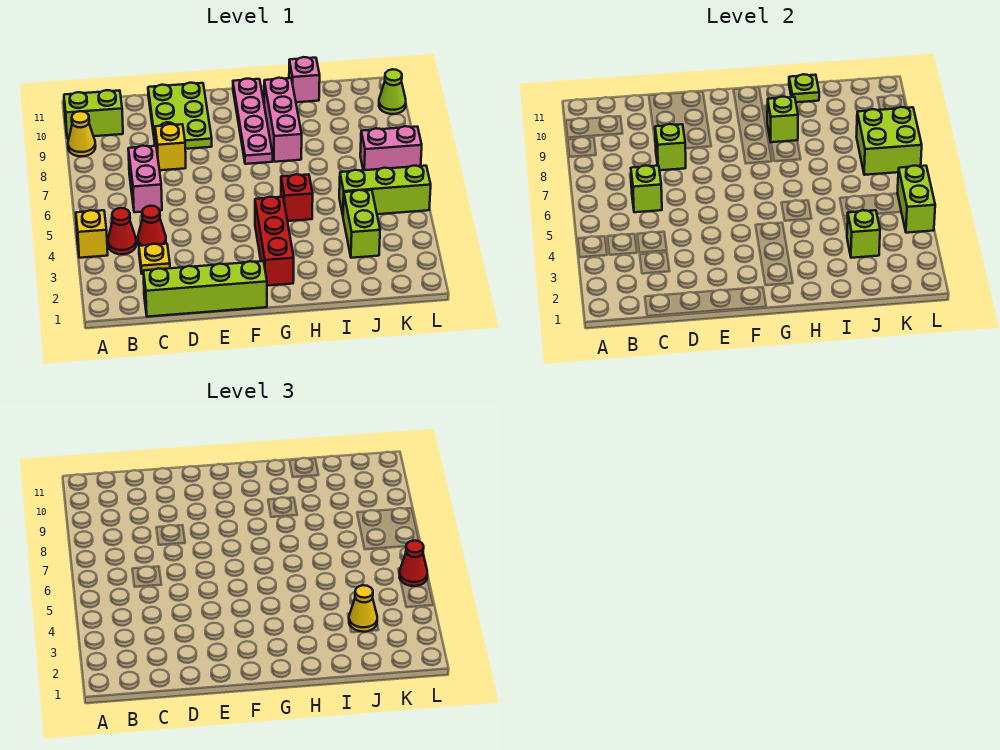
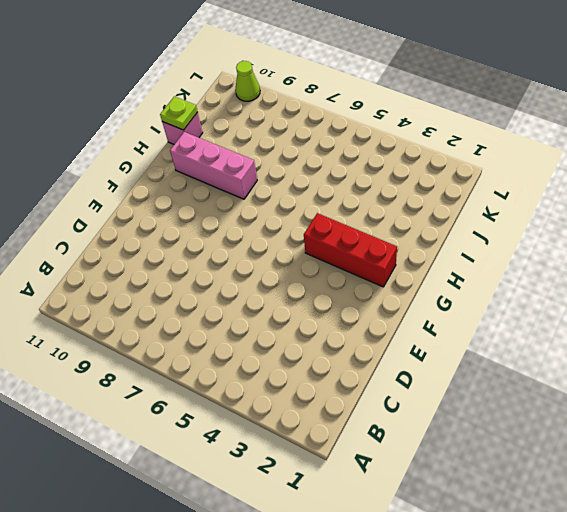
none -> yellow brick A4 level 1
none -> yellow cone A9 level 1
none -> lime brick A10:B10 level 1

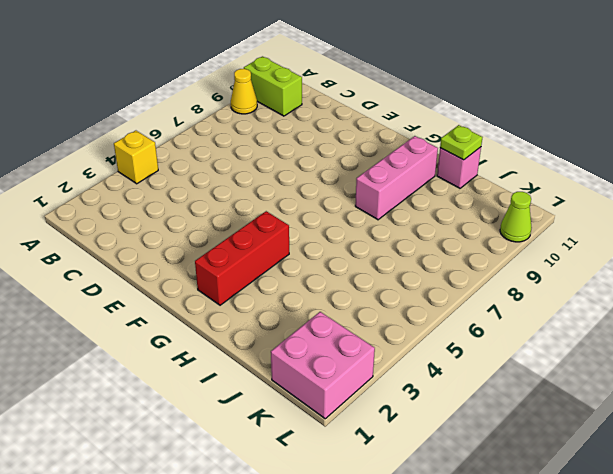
pink brick K1:L2 level 1 -> none
none -> red cone B4 level 1
none -> lime brick C1:F1 level 1
none -> yellow plate C3 level 1

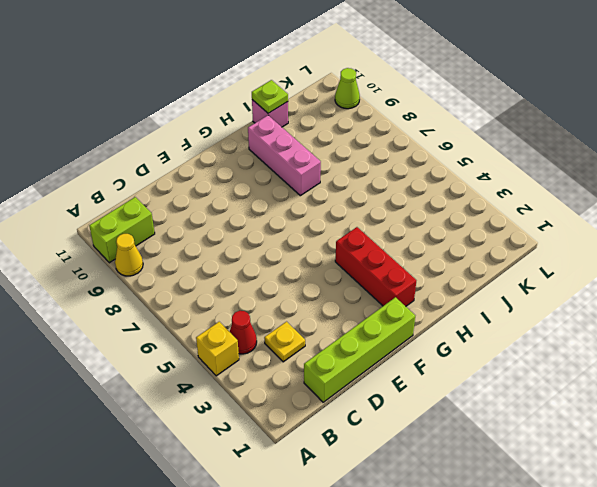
none -> red cone C4 level 1
none -> pink brick C6:C7 level 1
none -> yellow brick D8 level 1

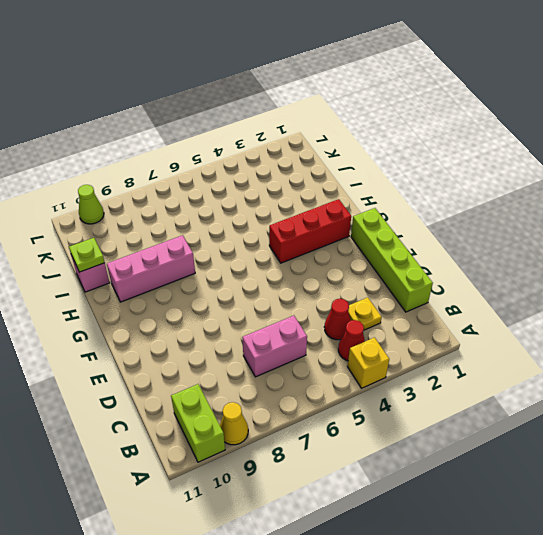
none -> yellow brick D8 level 1
none -> lime plate D9:E11 level 1
none -> pink plate G8:G11 level 1

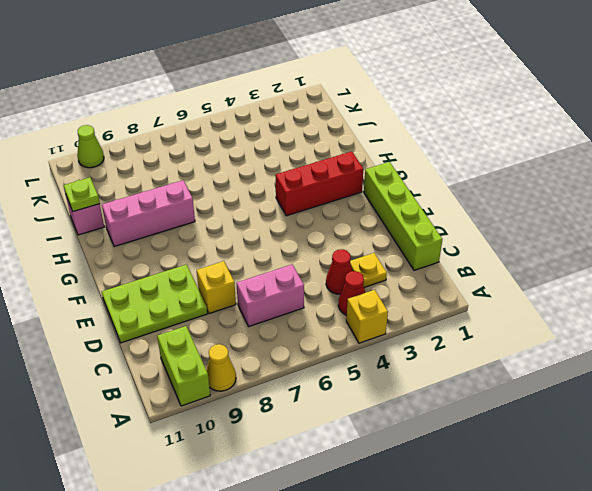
none -> pink plate G8:G11 level 1
none -> red brick H5 level 1
none -> lime brick J3:J4 level 1

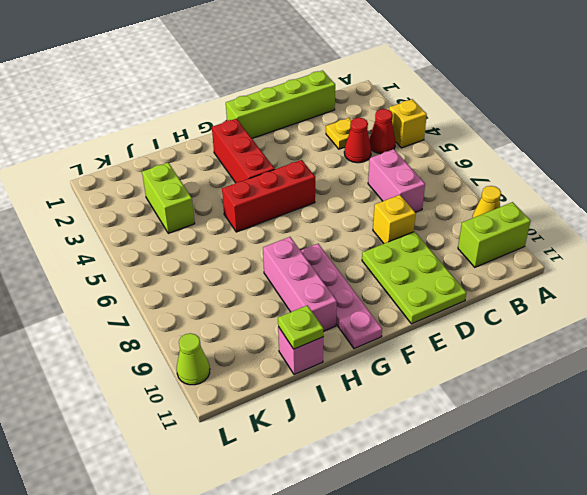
red brick F5:H5 level 1 -> red brick H5 level 1
none -> lime brick J5:L5 level 1
none -> pink brick K7:L7 level 1
none -> lime brick C6 level 2

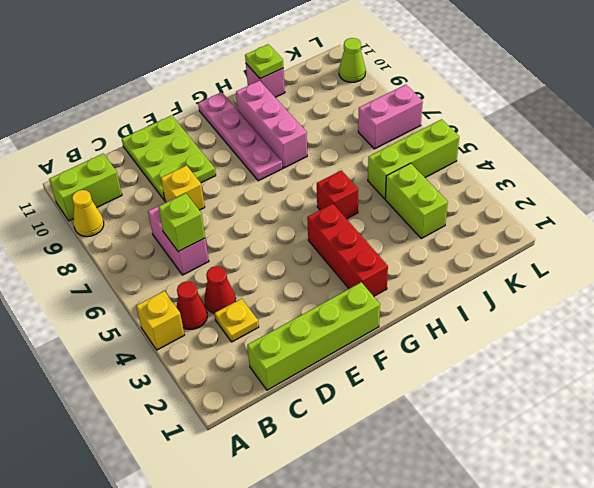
none -> lime brick D8 level 2
none -> lime brick H9 level 2
none -> lime brick J3 level 2

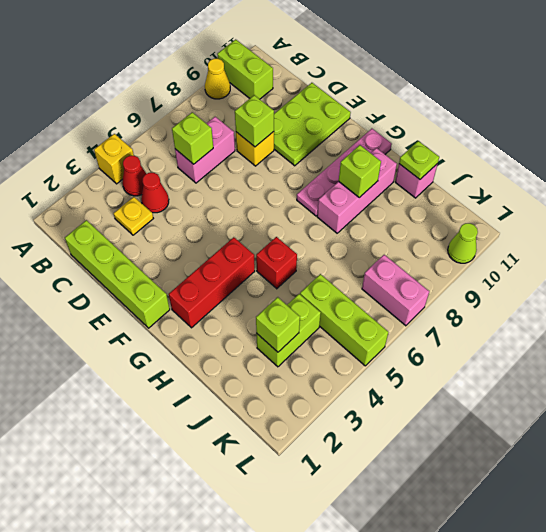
none -> lime brick K7:L8 level 2
none -> lime brick L4:L5 level 2
none -> yellow cone J3 level 3

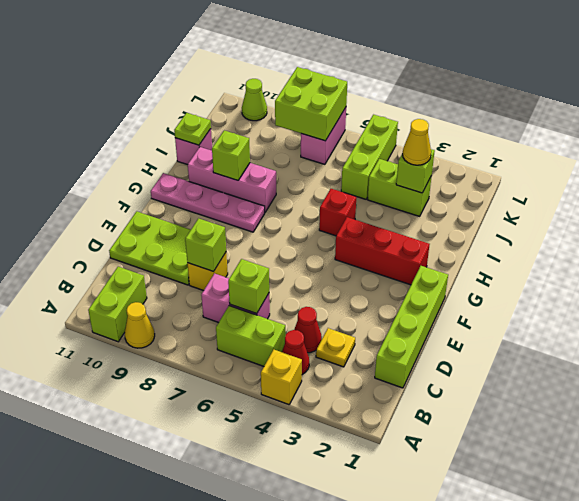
lime brick B5:B6 level 1 -> lime brick L4:L5 level 2
none -> red cone L5 level 3

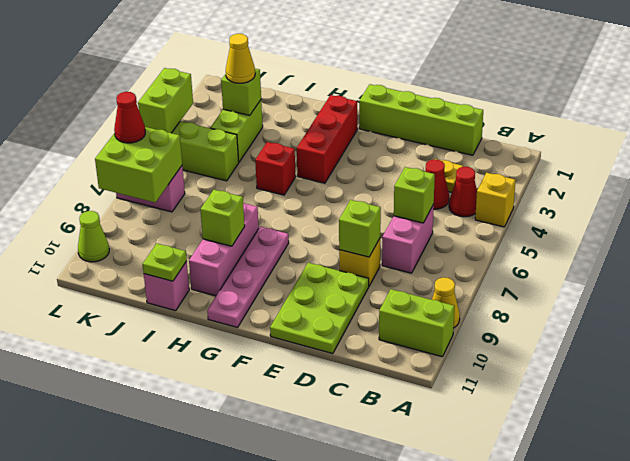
red cone L7 level 3 -> red cone L5 level 3

